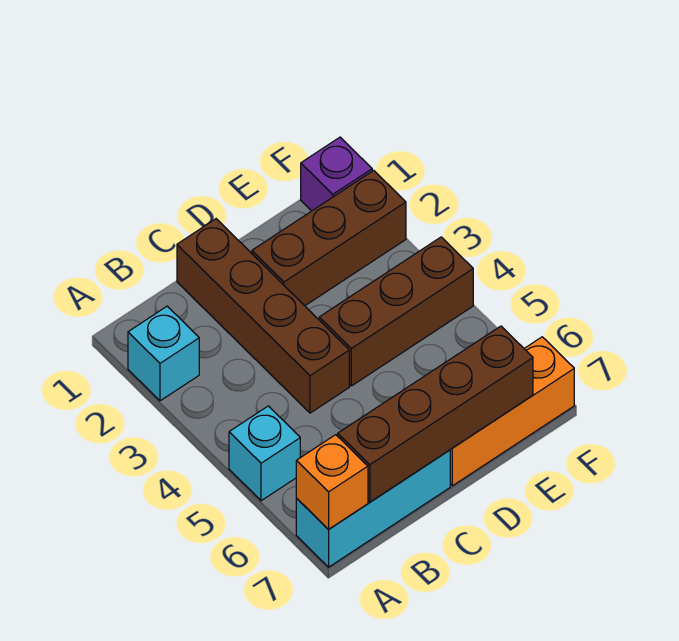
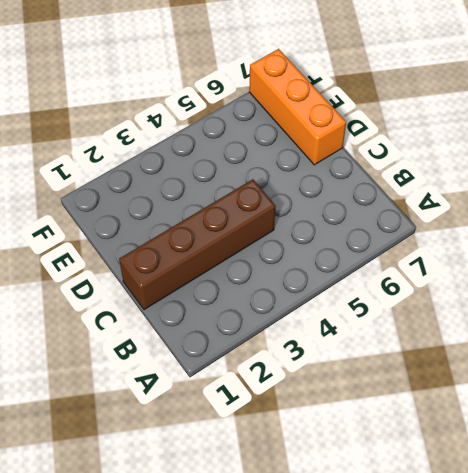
none -> cyan brick A2 level 1
none -> cyan brick A5 level 1

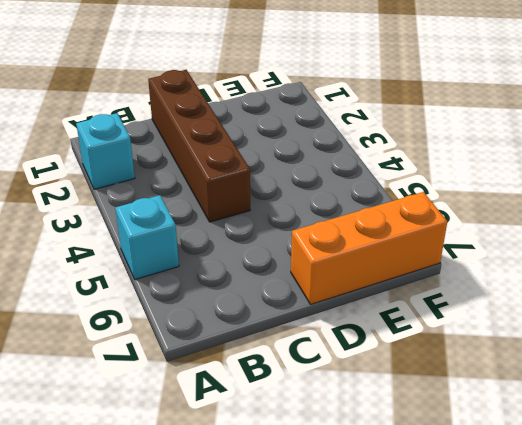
none -> cyan brick A7:C7 level 1
none -> brown brick D2:F2 level 1

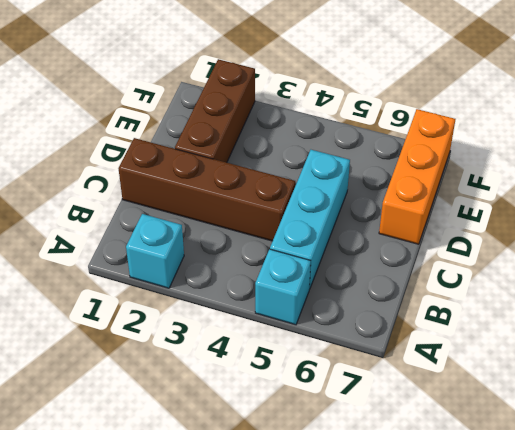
cyan brick B5:D5 level 1 -> cyan brick A7:C7 level 1
none -> brown brick D4:F4 level 1
none -> purple brick F1 level 1

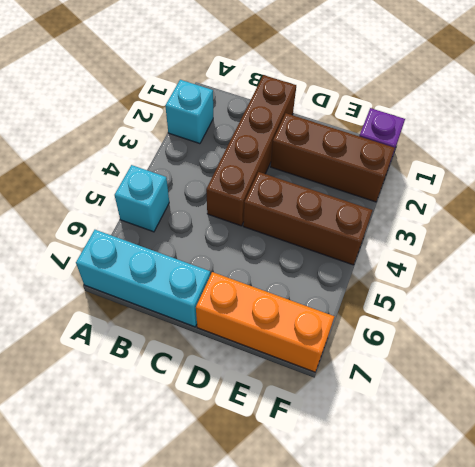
none -> orange brick A7 level 2
none -> brown brick B7:E7 level 2

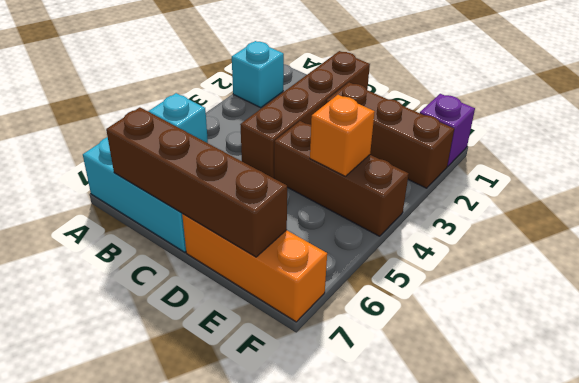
orange brick E4 level 2 -> orange brick A7 level 2

